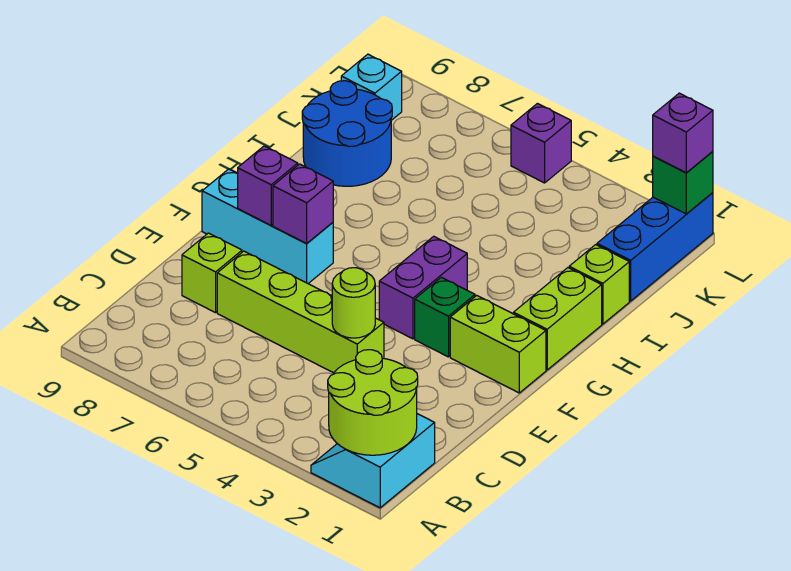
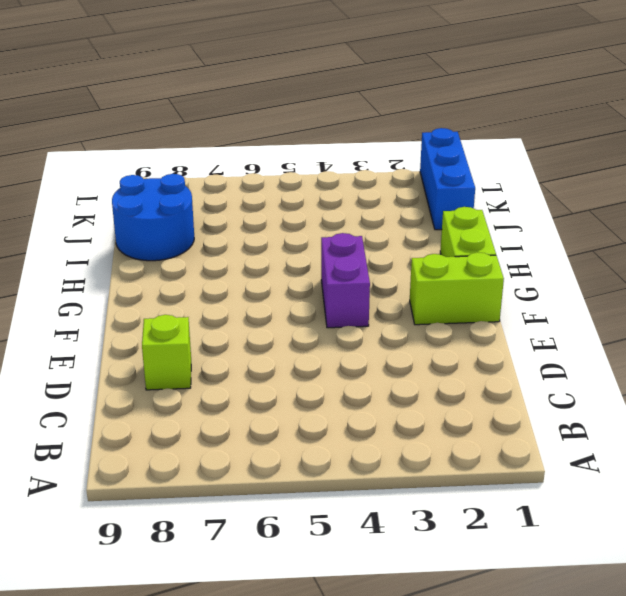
none -> cyan slope A1:B2 level 1 top 1
none -> lime brick D4:D7 level 1
none -> green brick F3 level 1

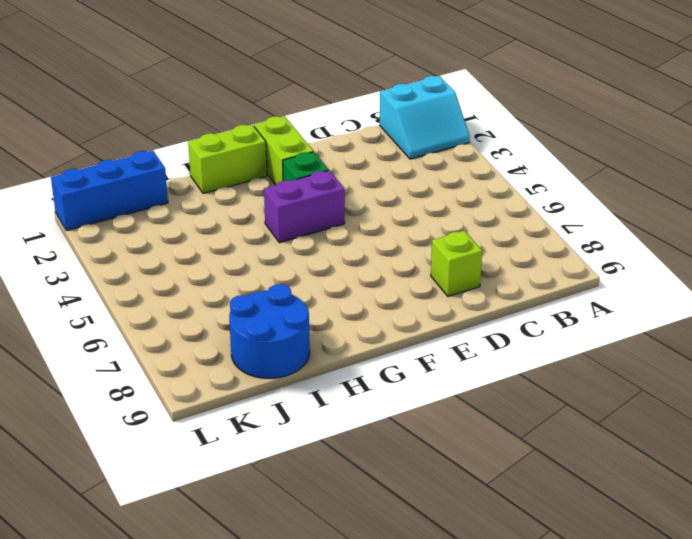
none -> lime brick D4:D7 level 1
none -> cyan brick F7:F9 level 1
none -> lime brick I1 level 1

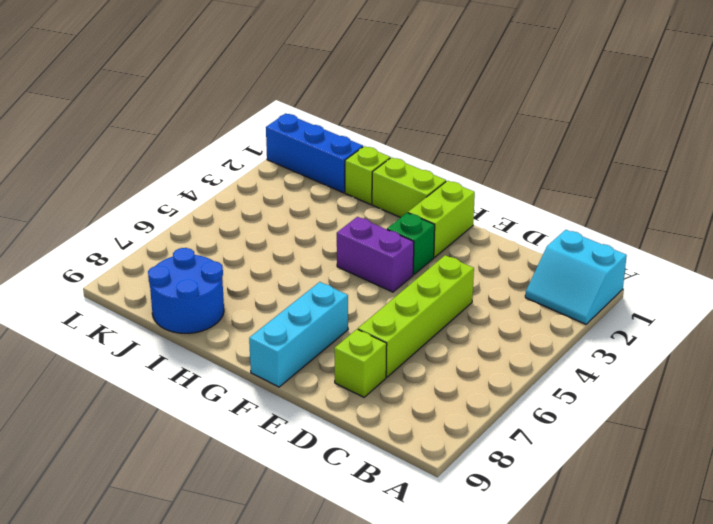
none -> cyan brick K9 level 1
none -> purple brick L5 level 1
none -> lime round brick A1:B2 level 2

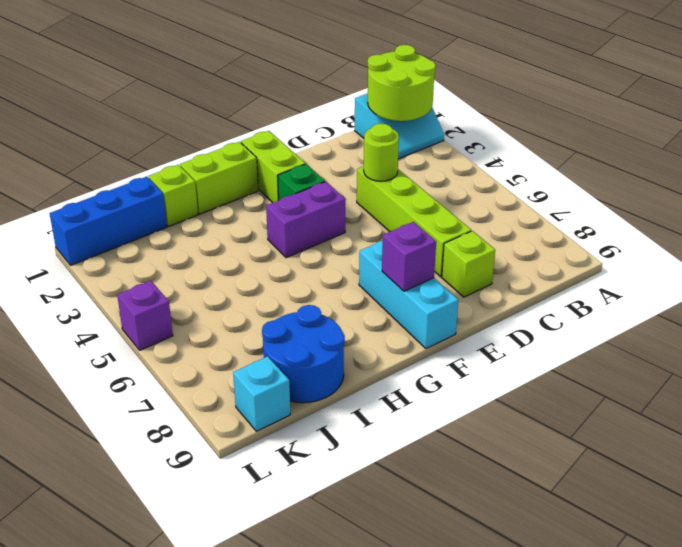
none -> purple brick F7 level 2
none -> green brick L1 level 2
none -> purple brick L1 level 3

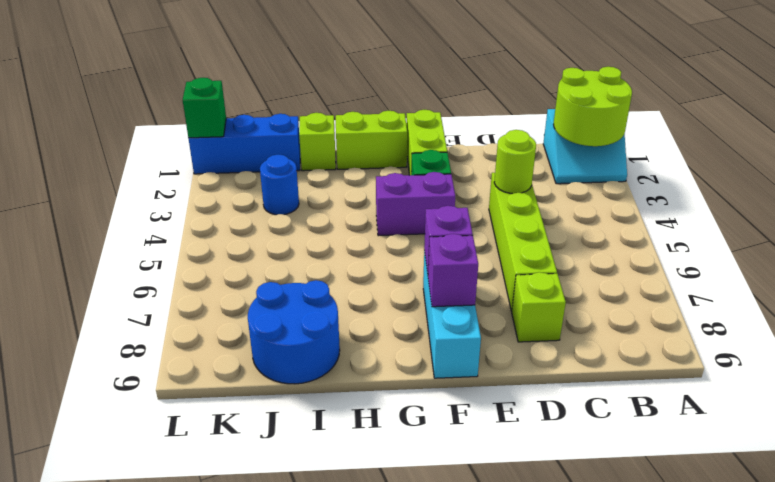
blue round brick J3 level 1 -> none
none -> cyan brick K9 level 1
none -> purple brick L5 level 1
none -> purple brick L1 level 3

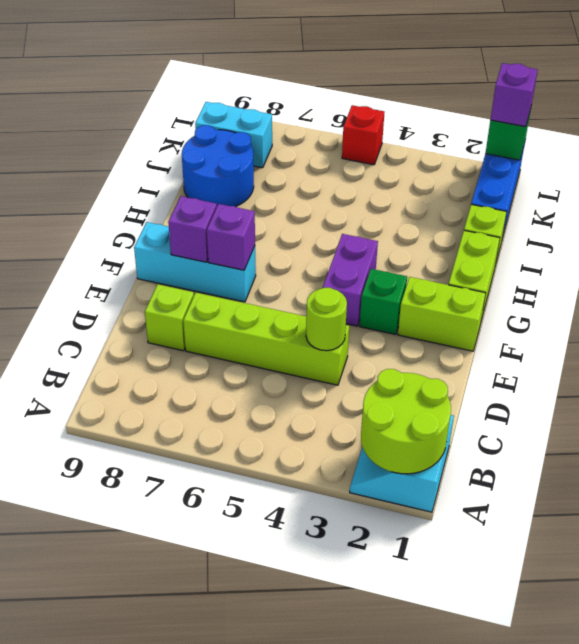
cyan brick K8:K9 level 1 -> cyan brick K9 level 1
red brick L5 level 1 -> purple brick L5 level 1

